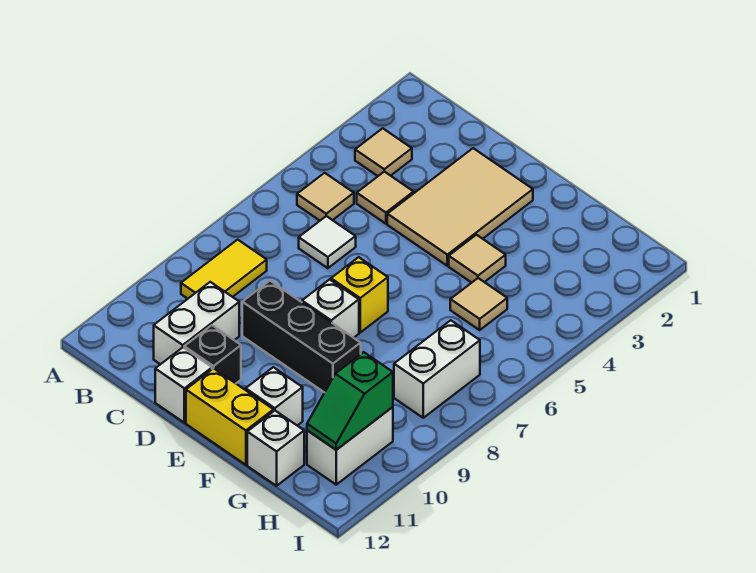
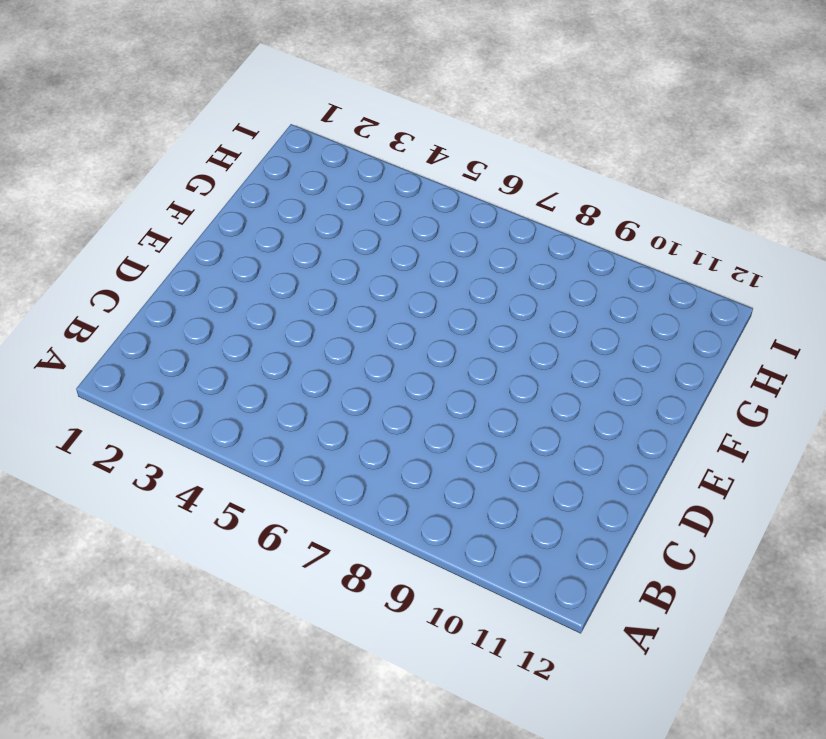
none -> tan tile B3 level 1
none -> tan tile B5 level 1
none -> yellow tile B8:B9 level 1

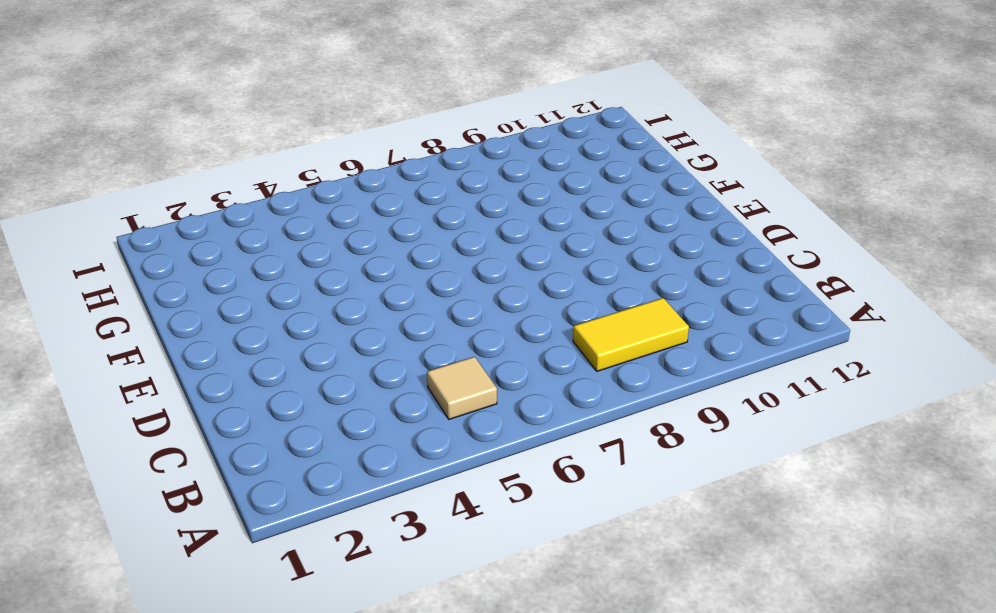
none -> tan tile B3 level 1
none -> tan tile C4 level 1
none -> white tile C6 level 1

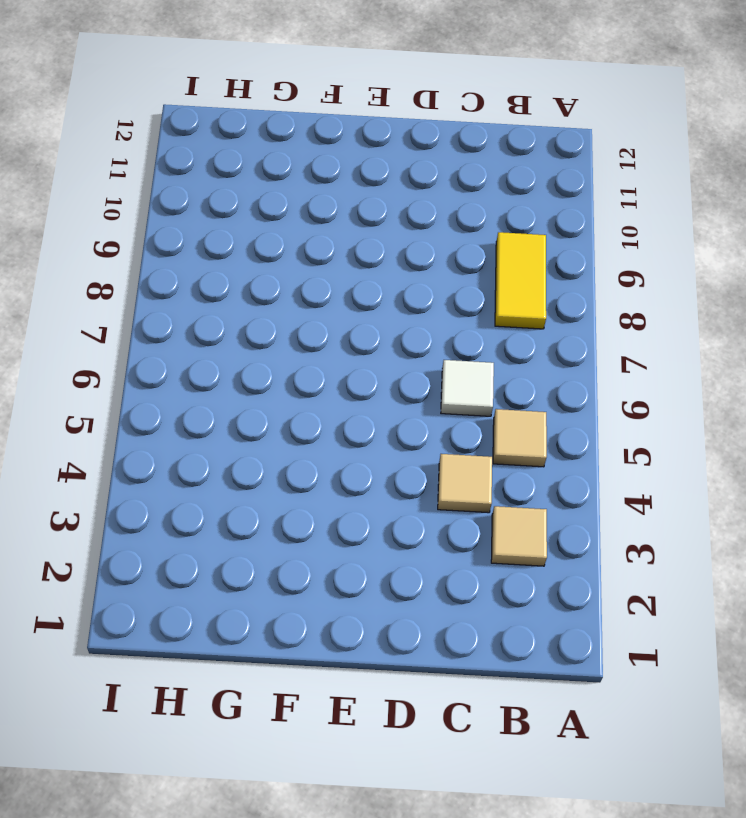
none -> white brick C10:C11 level 1
none -> tan tile D2:E4 level 1
none -> black brick D9:F9 level 1

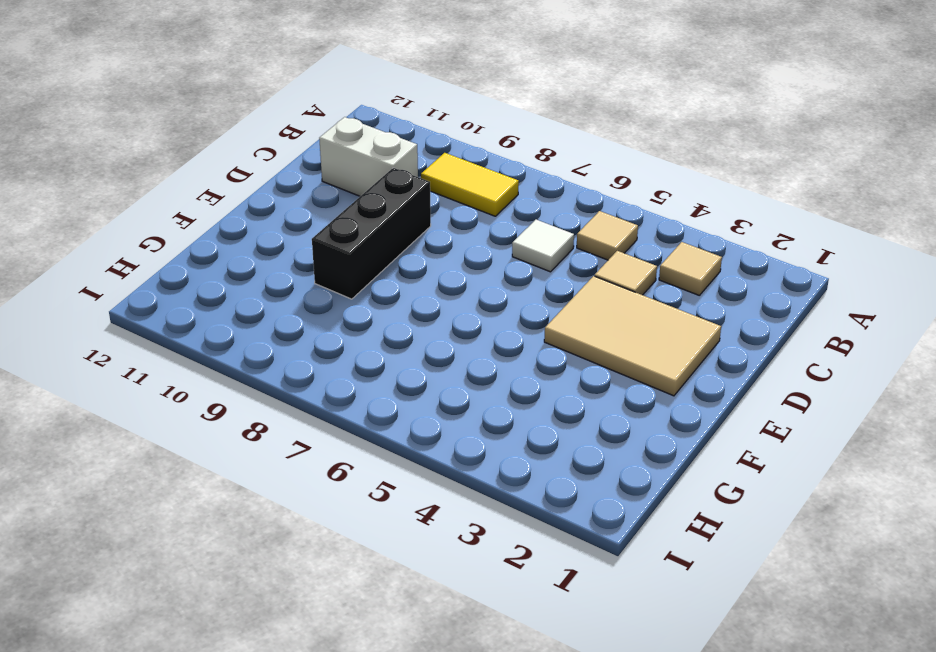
none -> black brick D11 level 1
none -> white brick D12 level 1
none -> yellow brick E7 level 1

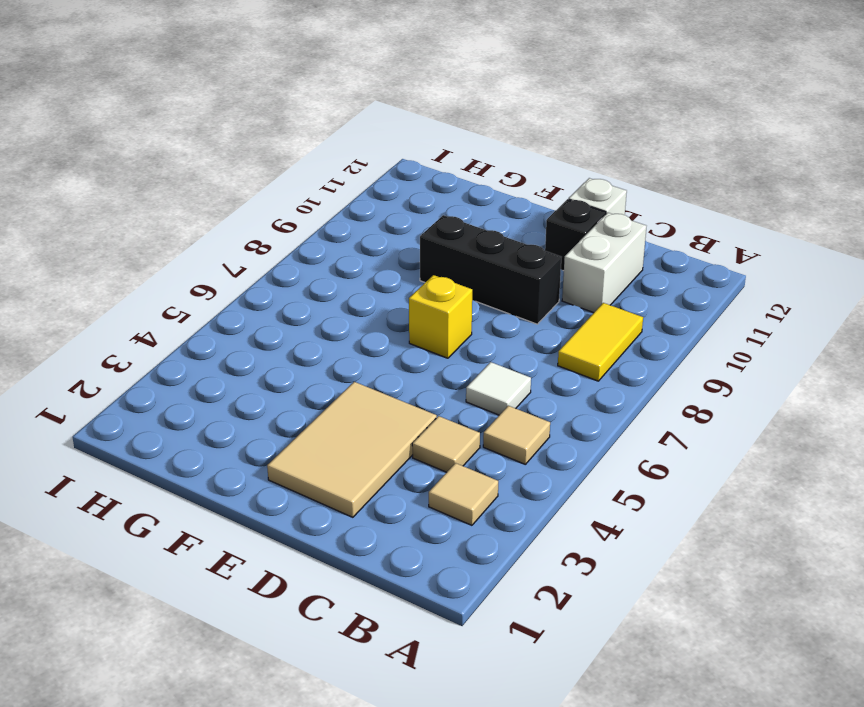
none -> white brick E8 level 1
none -> yellow brick E12:F12 level 1
none -> tan tile F4 level 1

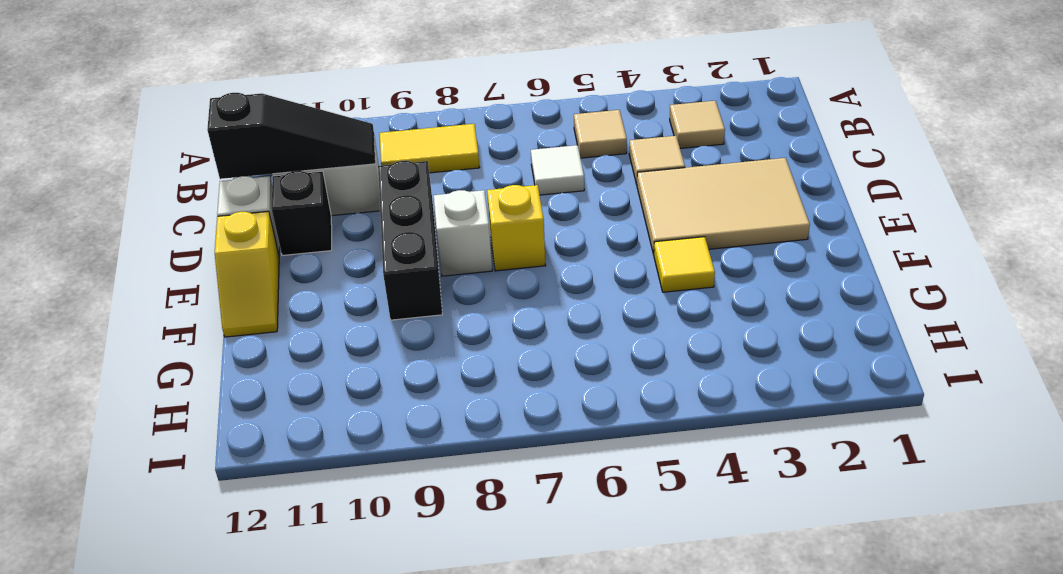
black slope C10:C12 level 2 top 12 -> none
yellow slope E12:F12 level 1 top E -> yellow brick E12:F12 level 1
yellow tile F4 level 1 -> tan tile F4 level 1
none -> white brick F11 level 1
none -> tan tile G5 level 1
none -> white brick G12 level 1

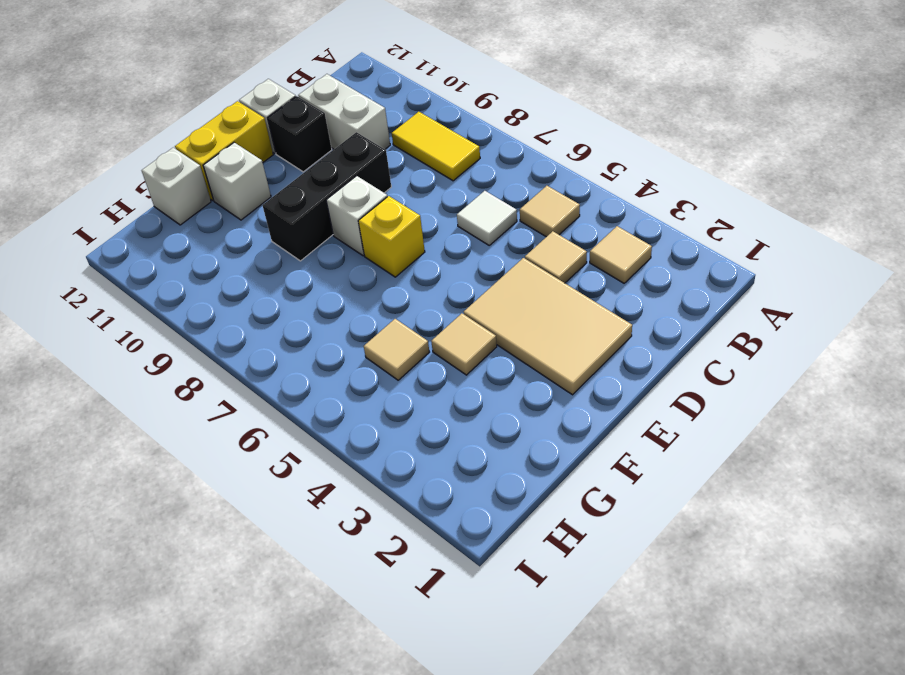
none -> white brick H7:H8 level 1
none -> white brick H10:H11 level 1
none -> green slope H10:H11 level 2 top 10

